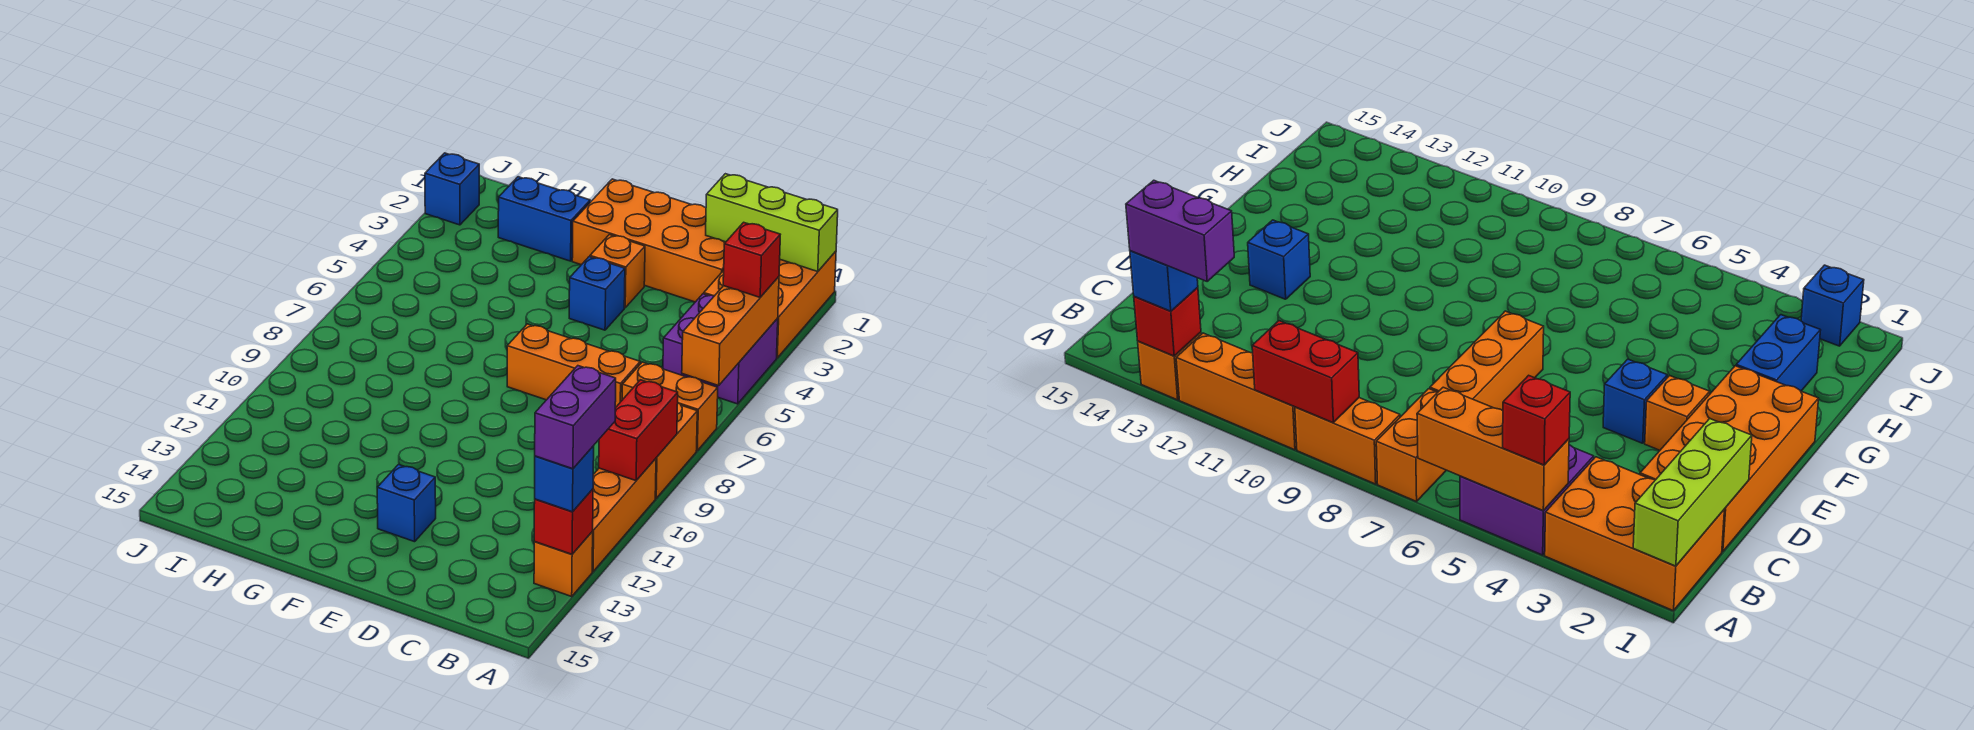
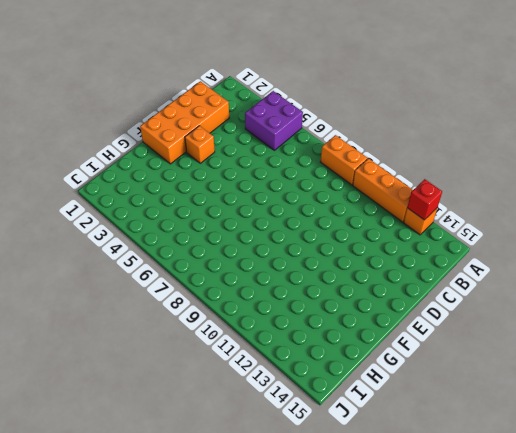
none -> orange brick A1:B3 level 1
none -> orange brick A7:B7 level 1
none -> orange brick C7:E7 level 1

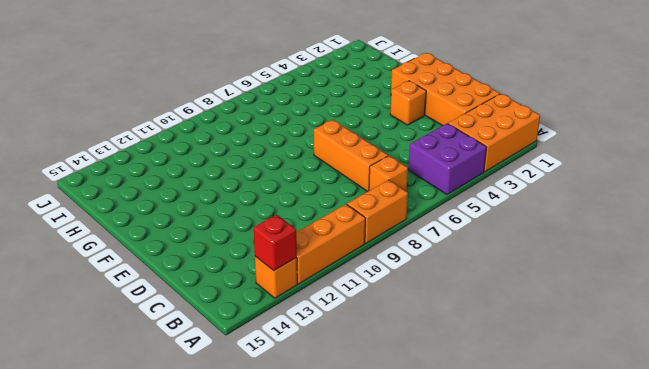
orange brick B7 level 1 -> orange brick A7:B7 level 1
none -> blue brick E4 level 1
none -> blue brick E13 level 1
none -> blue brick G2:H2 level 1

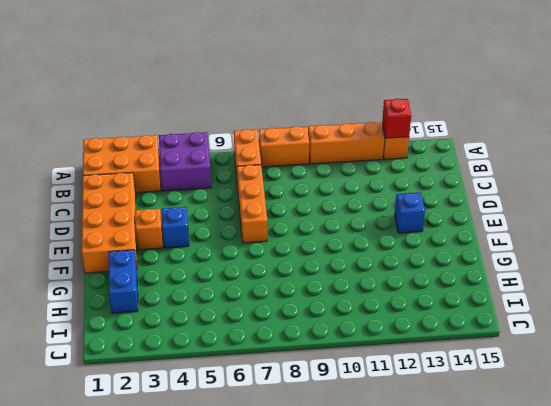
none -> blue brick J2 level 1
none -> lime brick A1:C1 level 2
none -> orange brick A4:A6 level 2

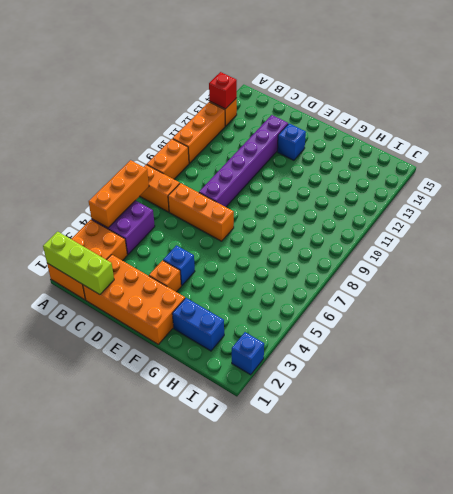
purple brick D8:D13 level 1 -> none
none -> red brick A9:A10 level 2
none -> red brick A4 level 3
none -> blue brick A13 level 3

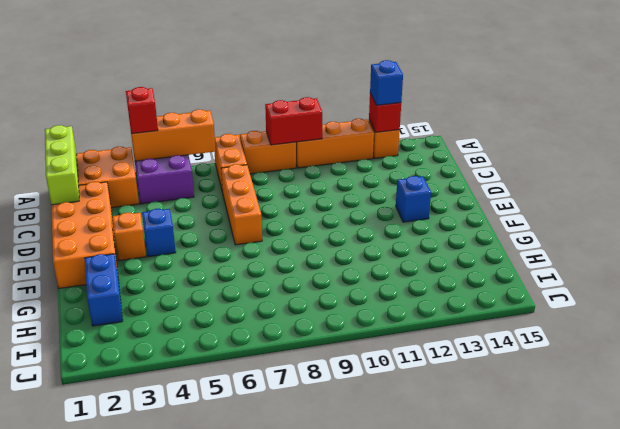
none -> blue brick J2 level 1
none -> purple brick A12:A13 level 4

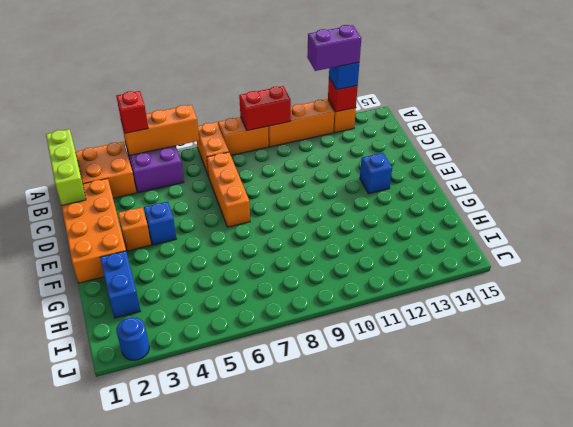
blue round brick J2 level 1 -> blue brick J2 level 1

